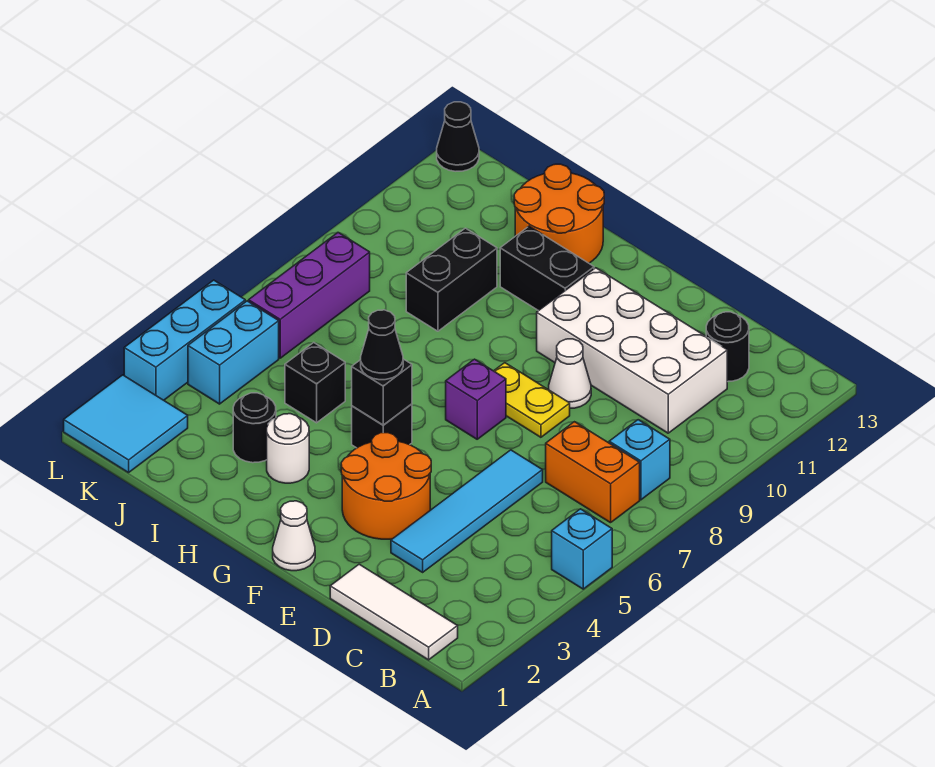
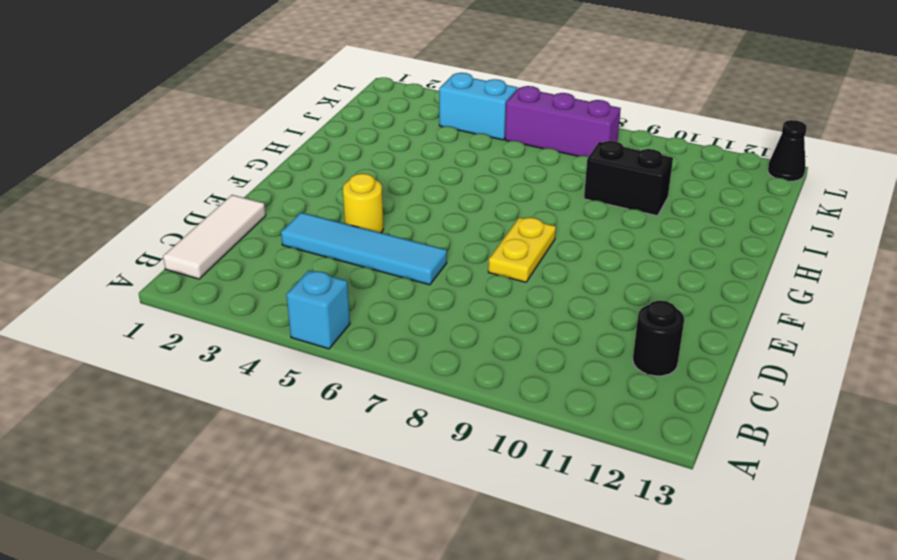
yellow round brick E4 level 1 -> orange round brick E3:F4 level 1
none -> orange brick B7:C7 level 1
none -> cyan brick B8 level 1
none -> white brick C10:F11 level 1

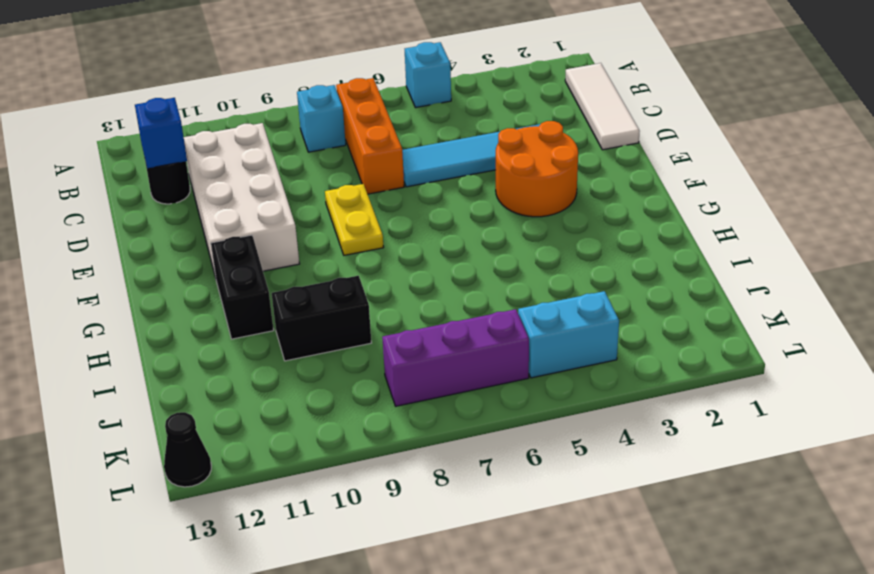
orange brick B7:D7 level 1 -> orange brick B7:C7 level 1
blue brick C12 level 2 -> none
none -> white cone E9 level 1
none -> white cone F1 level 1
none -> purple brick F7 level 1

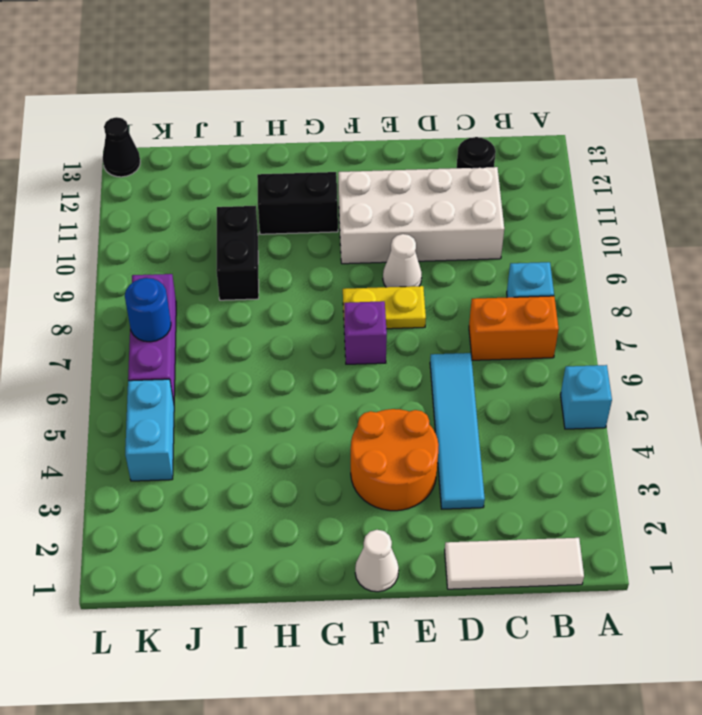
blue round brick K7 level 2 -> none
none -> black brick G5 level 1
none -> white round brick H3 level 1
none -> orange round brick H12:I13 level 1

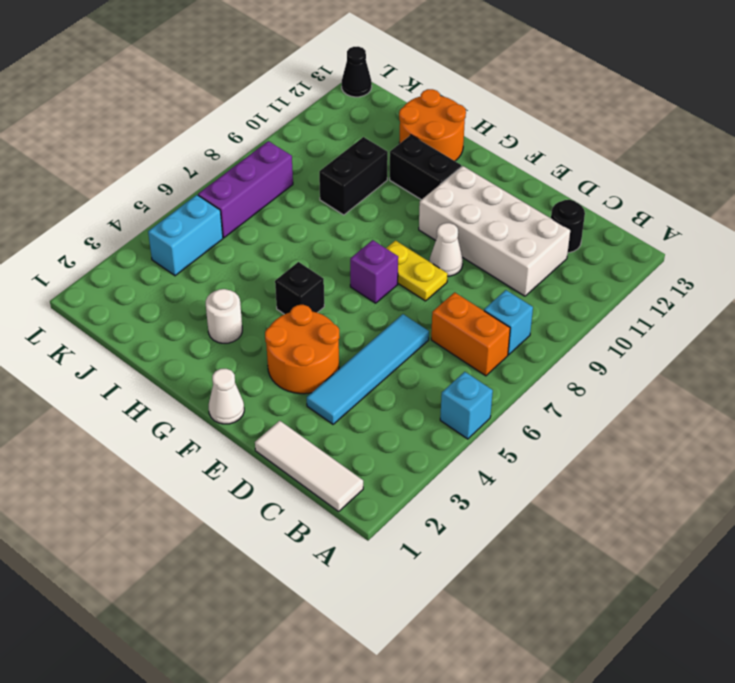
none -> black round brick I3 level 1
none -> black brick I5 level 1
none -> cyan tile K1:L2 level 1

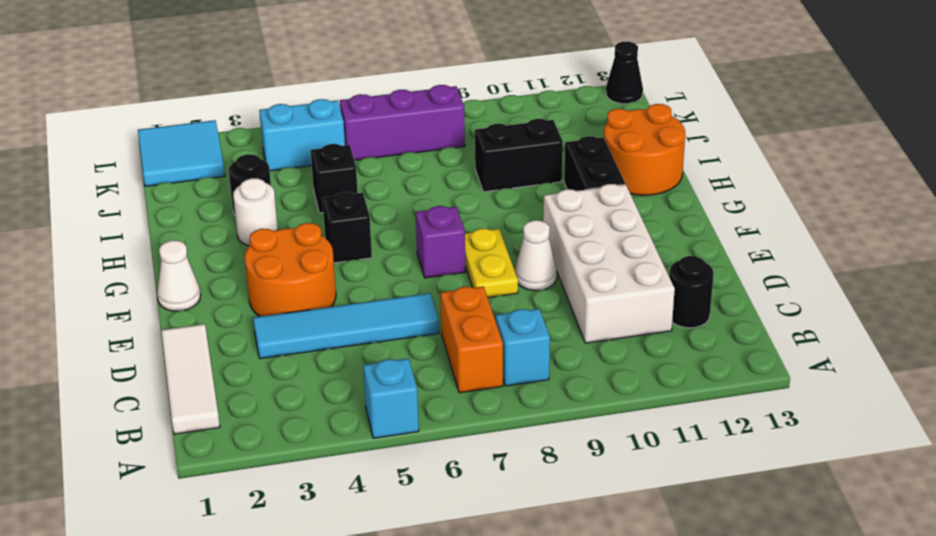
none -> cyan brick L3:L5 level 1
none -> black brick G5 level 2
none -> black cone G5 level 3

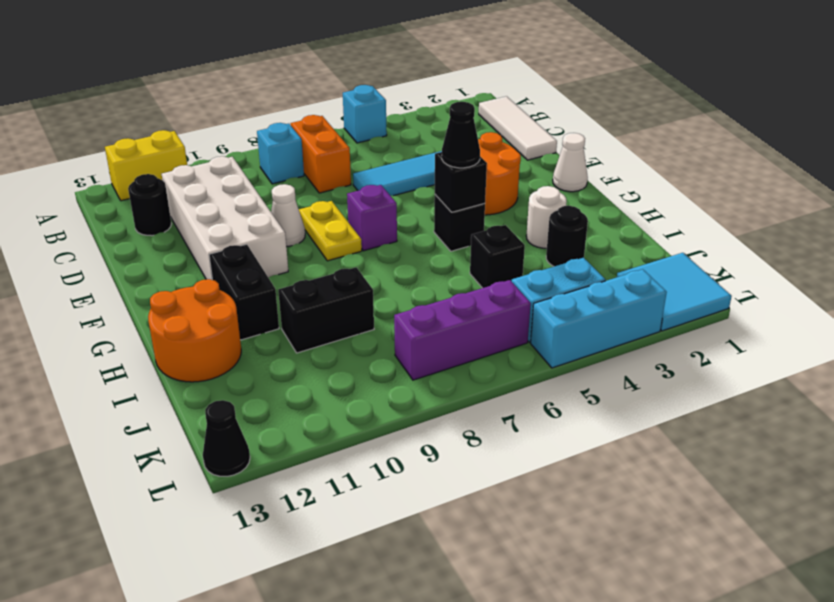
yellow brick A11:A12 level 1 -> none

